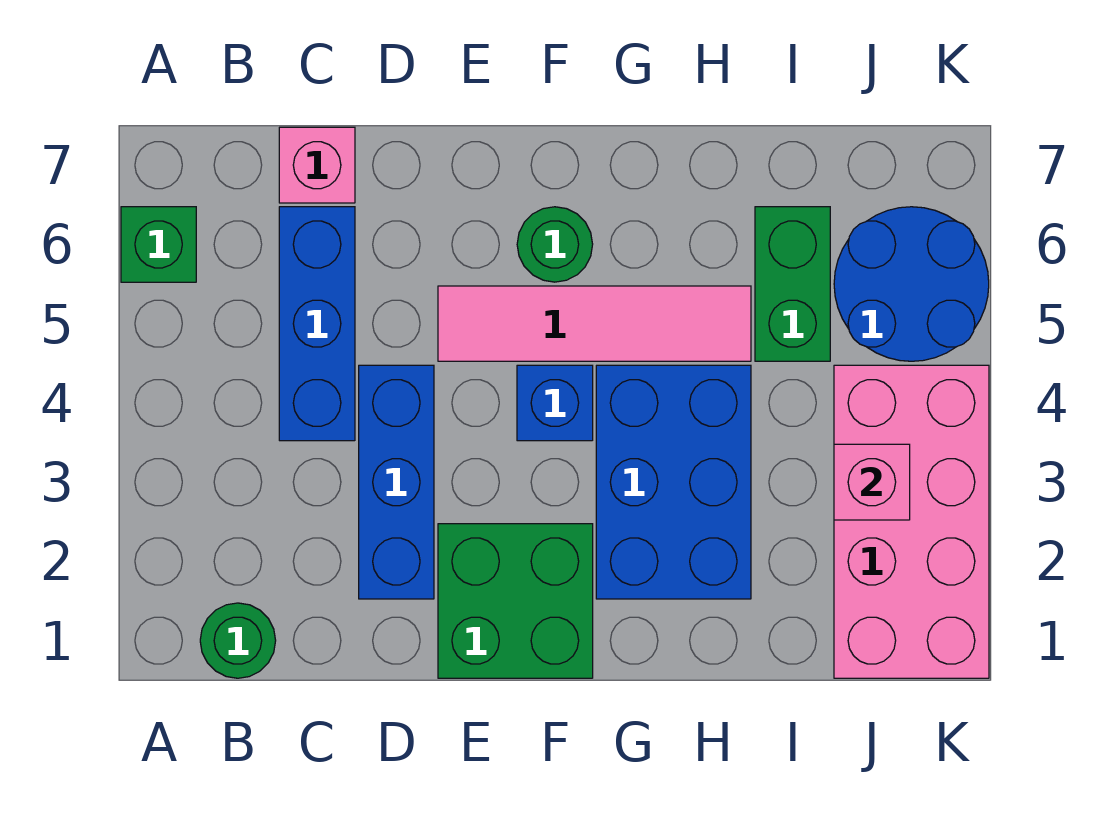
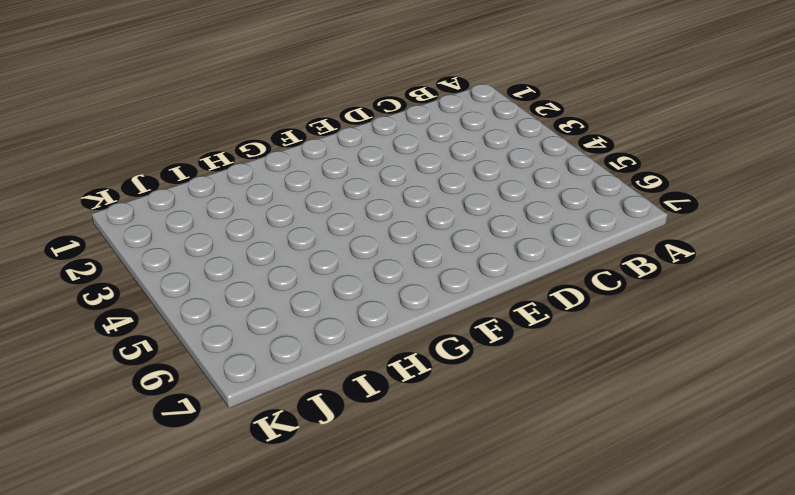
none -> green brick A6 level 1
none -> green round brick B1 level 1
none -> blue brick C4:C6 level 1

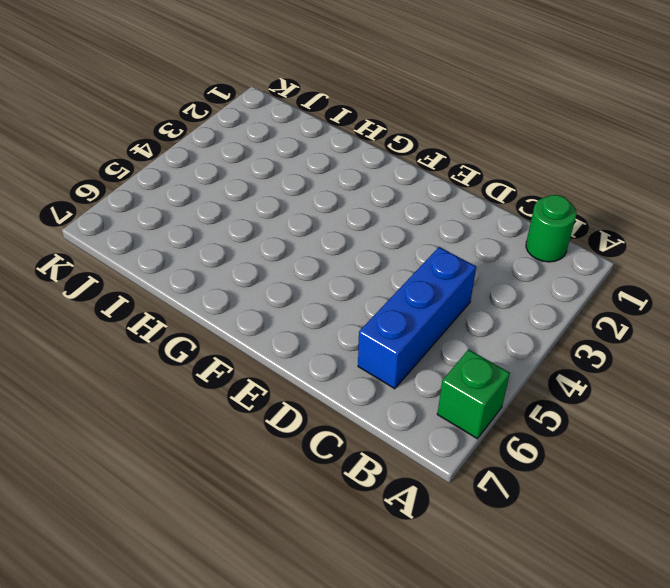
none -> pink brick C7 level 1
none -> blue brick D2:D4 level 1
none -> green brick E1:F2 level 1

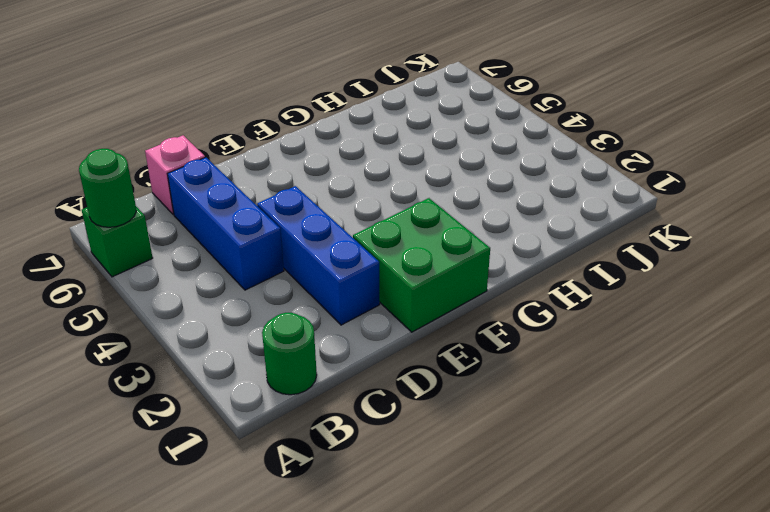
green round brick A6 level 2 -> green round brick F6 level 1
none -> pink tile E5:H5 level 1
none -> blue brick F4 level 1
none -> blue brick G2:H4 level 1

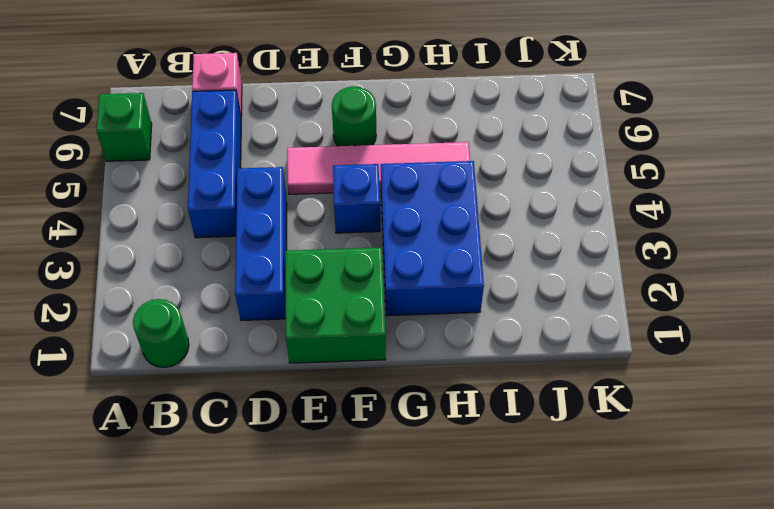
none -> green brick I5:I6 level 1
none -> pink brick J1:K4 level 1
none -> blue round brick J5:K6 level 1

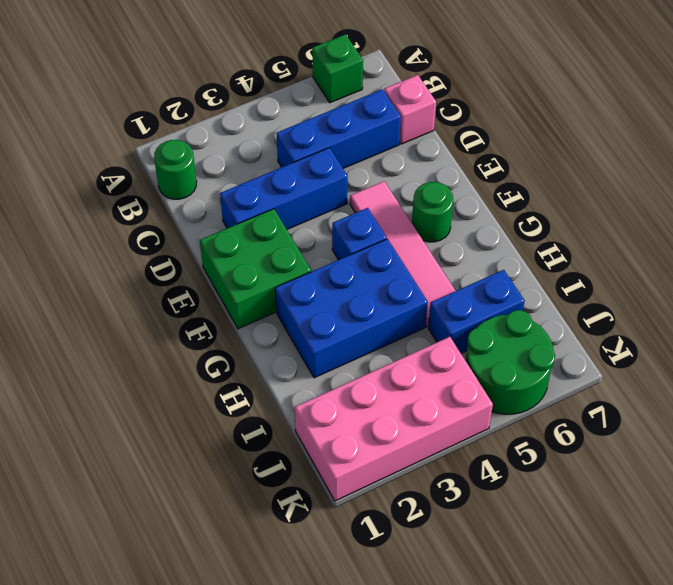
blue brick I5:I6 level 1 -> green brick I5:I6 level 1
green round brick J5:K6 level 1 -> blue round brick J5:K6 level 1
none -> pink brick J3 level 2

